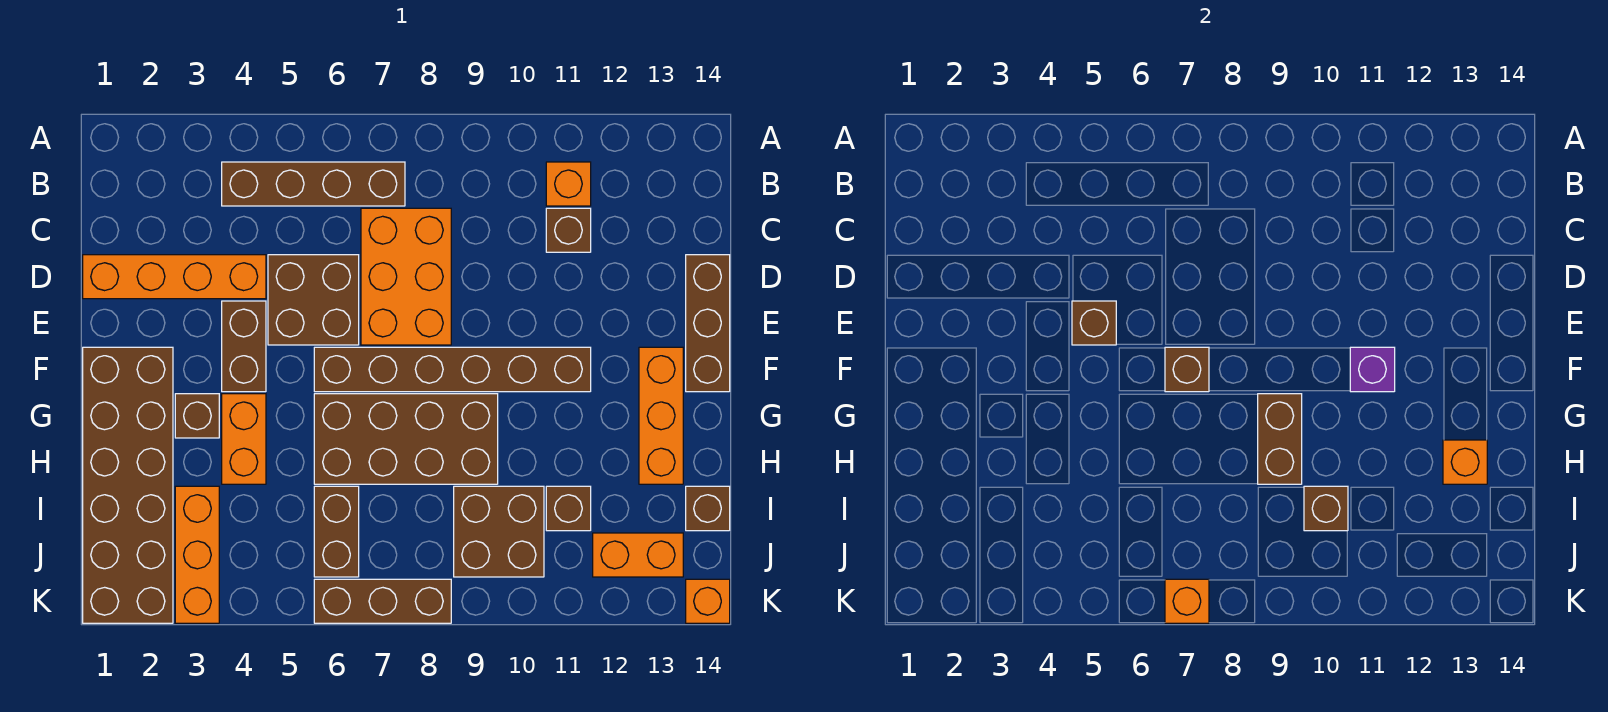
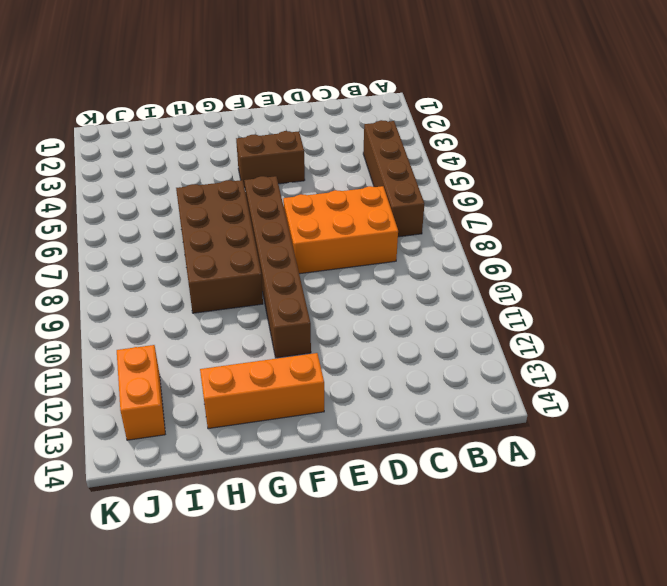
none -> orange brick B11 level 1
none -> brown brick C11 level 1
none -> orange brick D1:D4 level 1

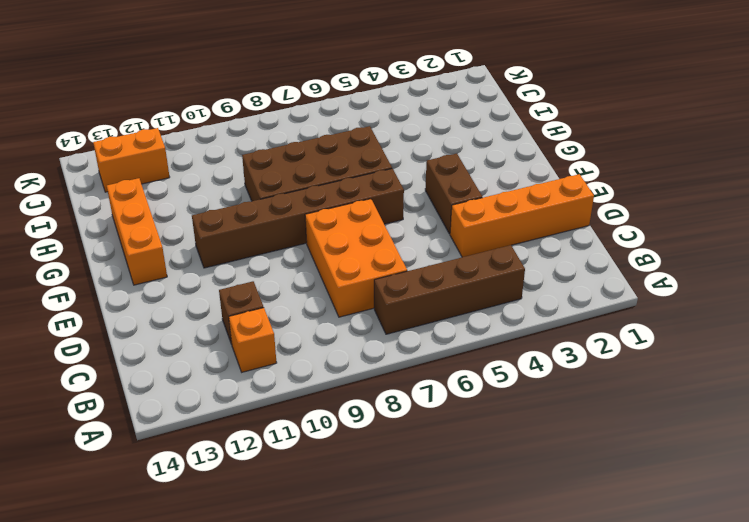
none -> brown brick D5:E6 level 1
none -> brown brick D14:F14 level 1
none -> brown brick F1:K2 level 1

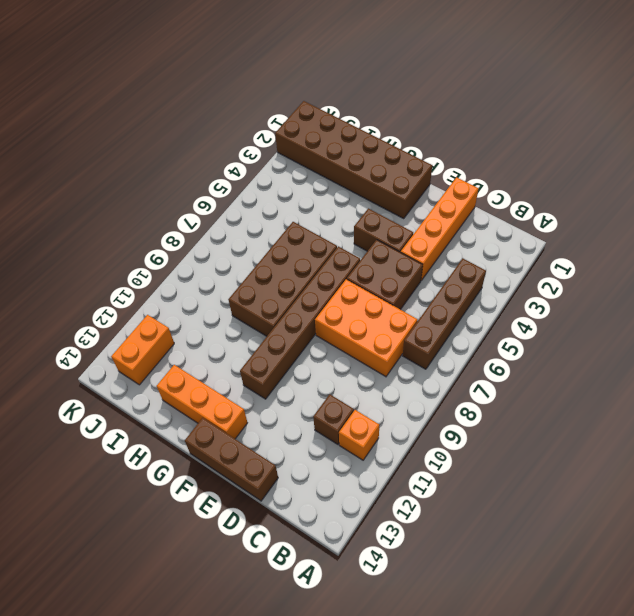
none -> brown brick G3 level 1
none -> orange brick G4:H4 level 1
none -> orange brick I3:K3 level 1

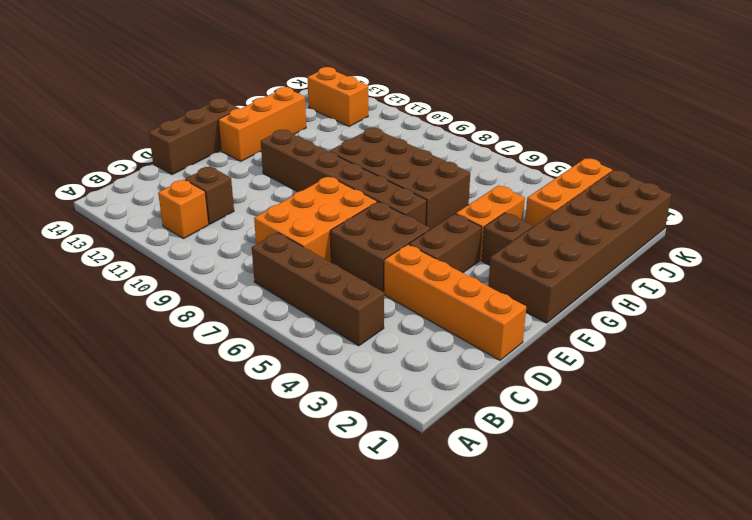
none -> brown brick I6:J6 level 1
none -> brown brick I9:J10 level 1
none -> brown brick I11 level 1

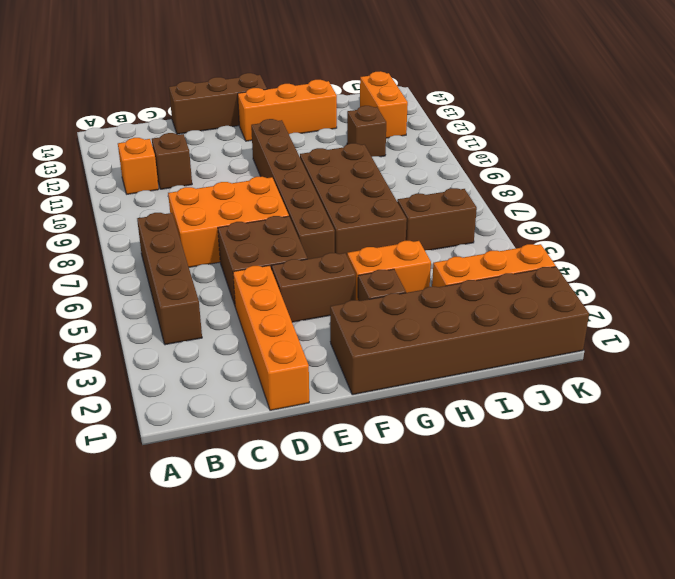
none -> brown brick I9:J10 level 1
none -> brown brick I14 level 1
none -> brown brick K6:K8 level 1

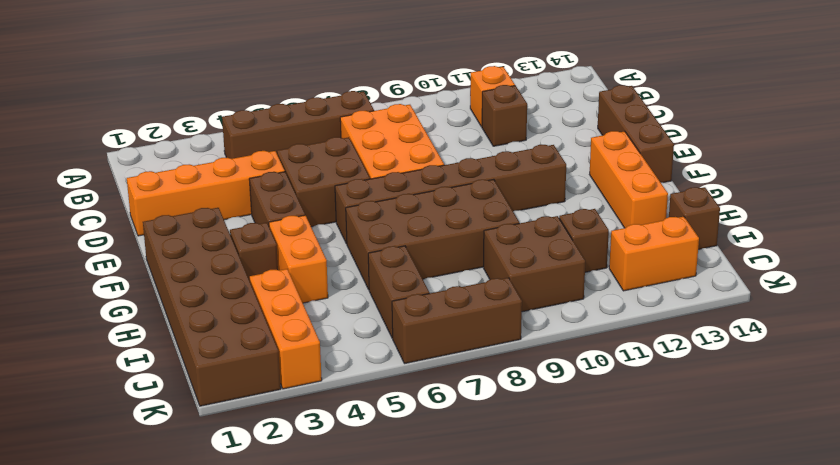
none -> orange brick K14 level 1
none -> brown brick E5 level 2
none -> brown brick F7 level 2

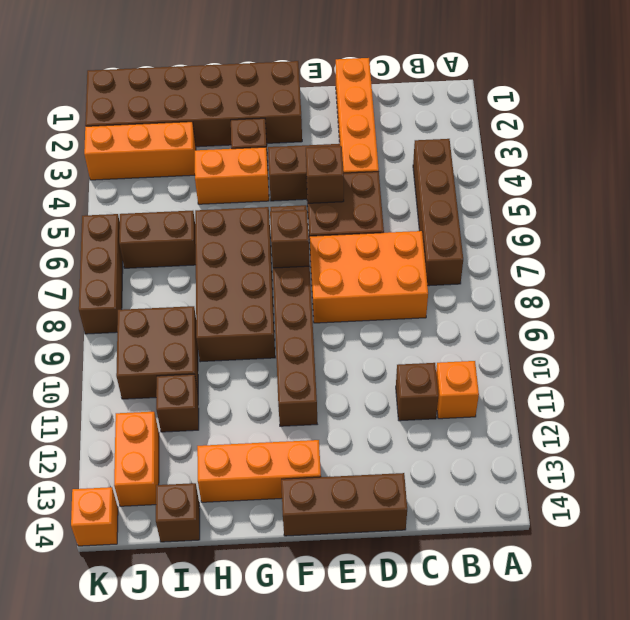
none -> purple brick F11 level 2
none -> brown brick G9:H9 level 2
none -> orange brick H13 level 2

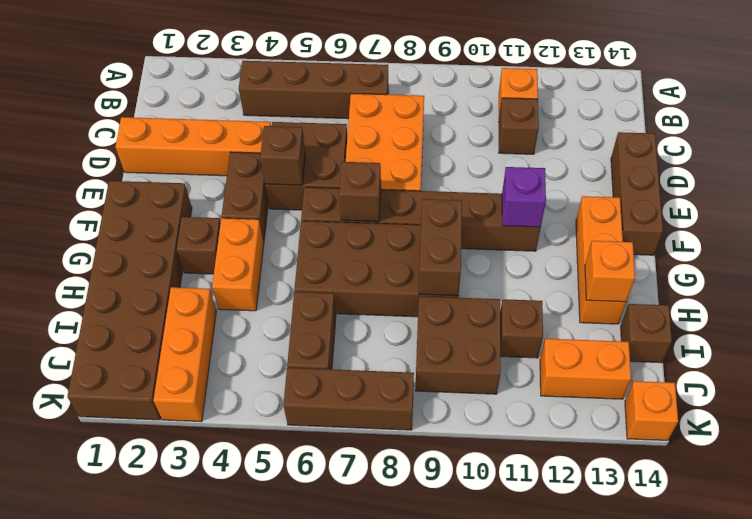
none -> brown brick I10 level 2
none -> orange brick K7 level 2

